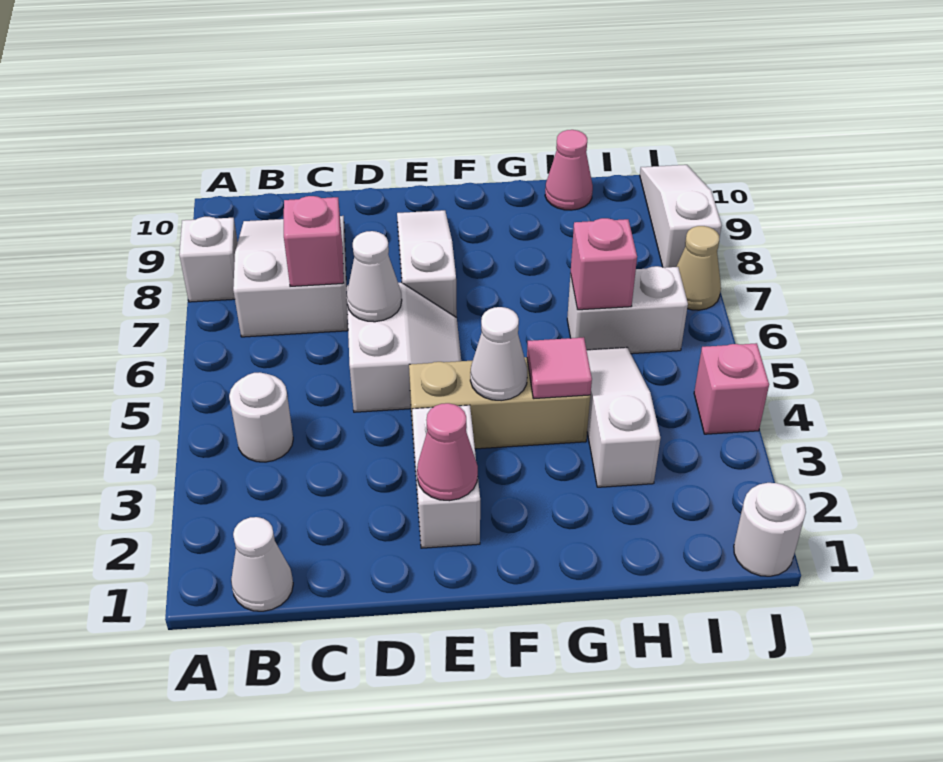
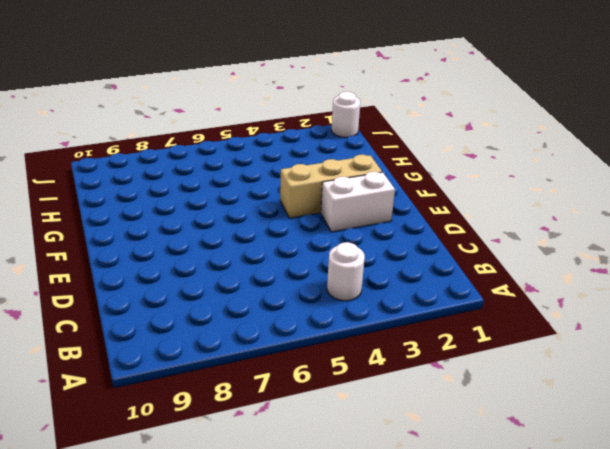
tan brick F2:F4 level 1 -> tan brick E4:G4 level 1
none -> white brick A8 level 1
none -> white cone B1 level 1
none -> white slope B7:C9 level 1 top 7

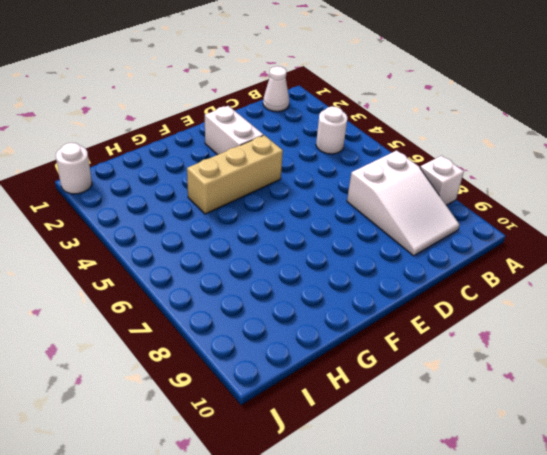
none -> white slope D5:E6 level 1 top D
none -> white slope E7:E9 level 1 top 7
none -> white slope H3:H5 level 1 top 3

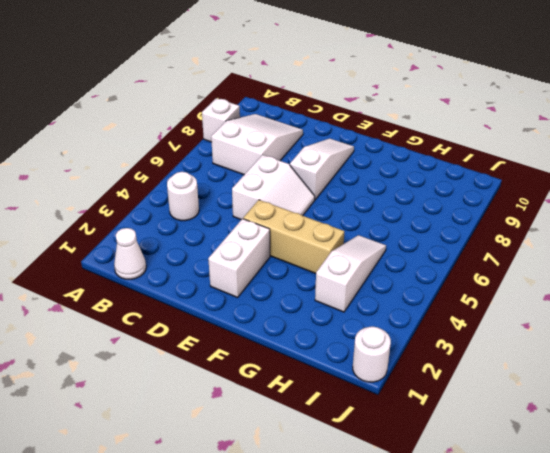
none -> white brick H6:I6 level 1
none -> pink cone H10 level 1
none -> pink brick J4 level 1

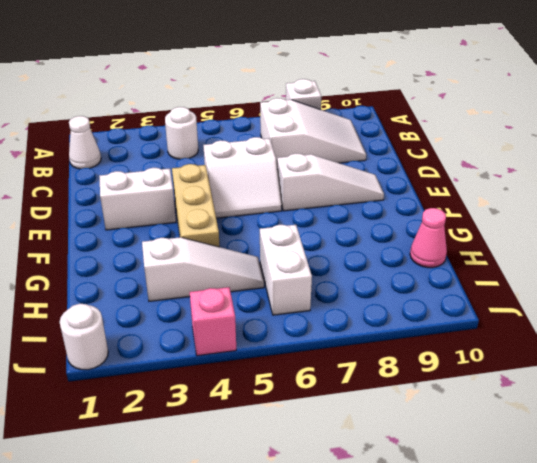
none -> tan cone J7 level 1
none -> white slope J8:J10 level 1 top 8
none -> pink brick C7 level 2

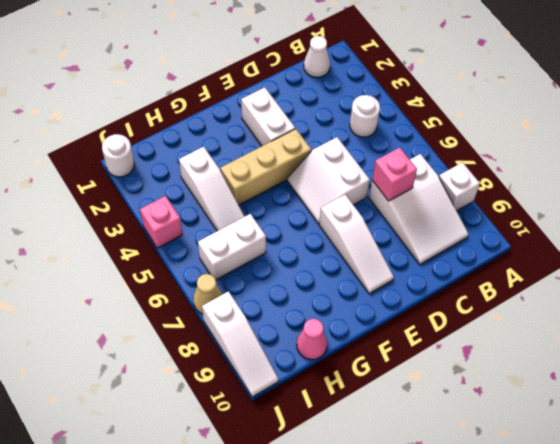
none -> white cone D6 level 2
none -> pink cone E2 level 2
none -> white cone F4 level 2

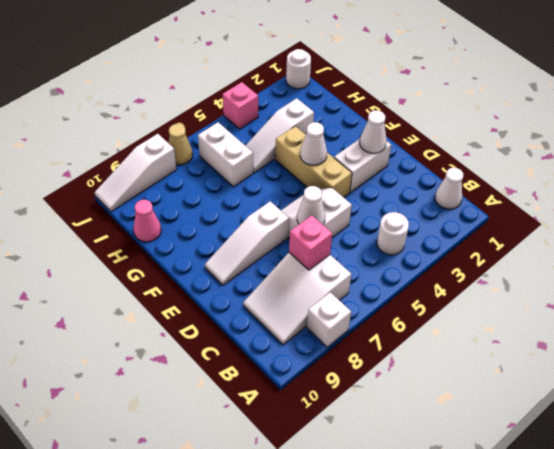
white cone E2 level 2 -> pink cone E2 level 2
none -> pink tile G4 level 2
none -> pink brick H6 level 2

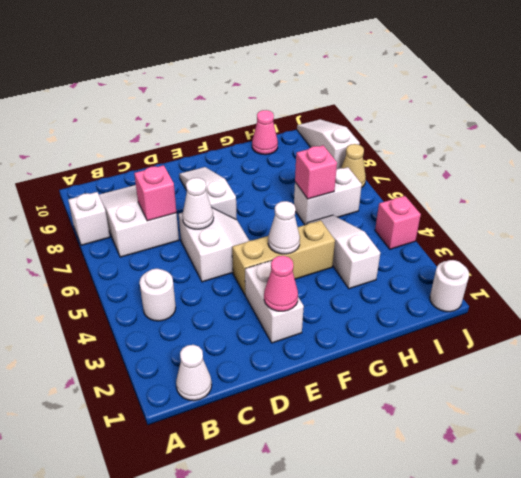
none -> pink tile G4 level 2

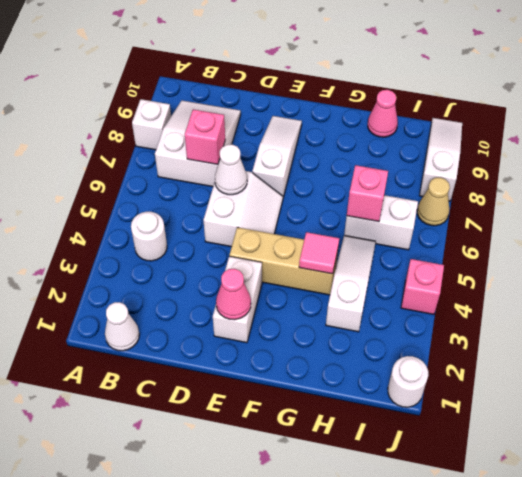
none -> white cone F4 level 2

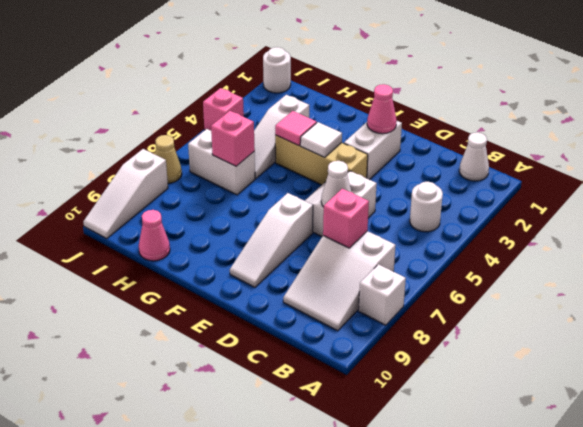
white tile F4 level 2 -> white cone F4 level 2

